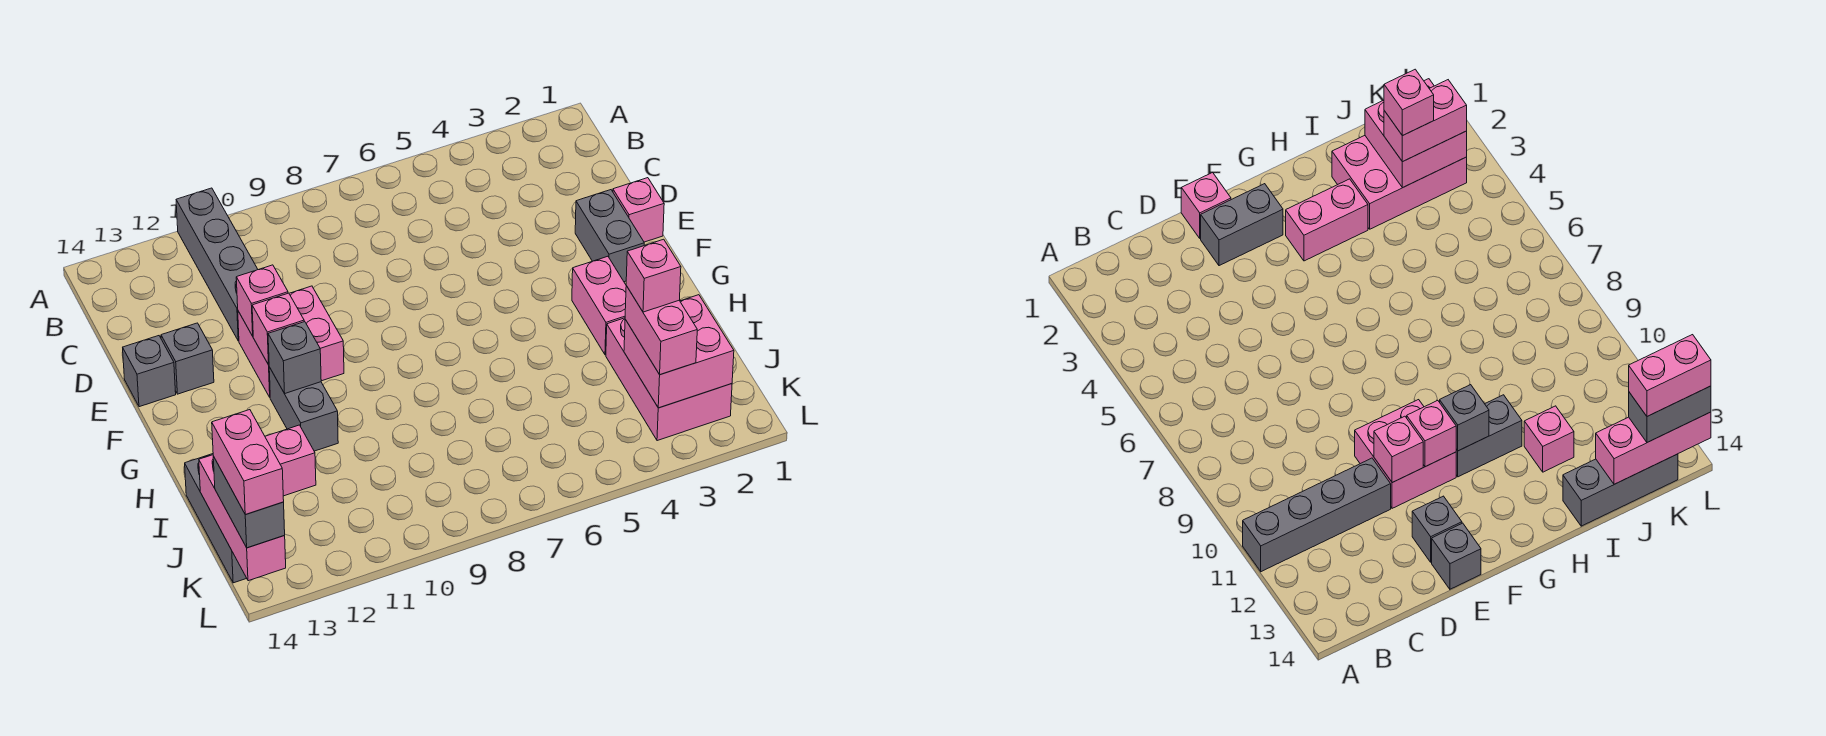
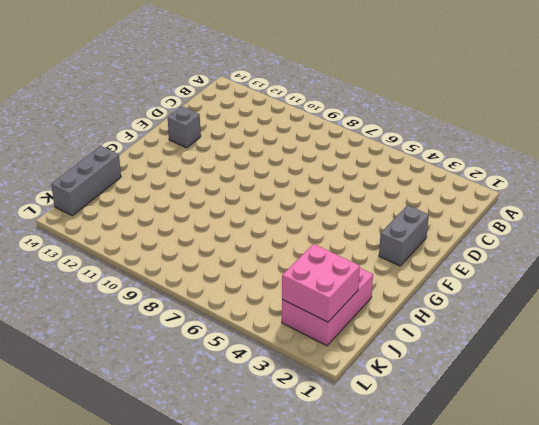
none -> grey brick A11:D11 level 1
none -> pink brick E1 level 1
none -> pink brick E10:F11 level 1

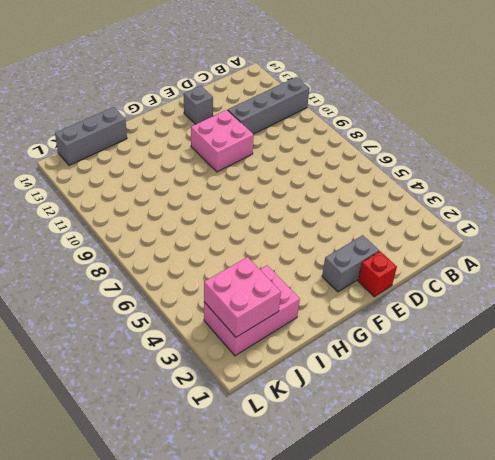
red brick E1 level 1 -> pink brick E1 level 1
none -> grey brick E14 level 1
none -> pink brick G3:H3 level 1
none -> grey brick G11:H11 level 1

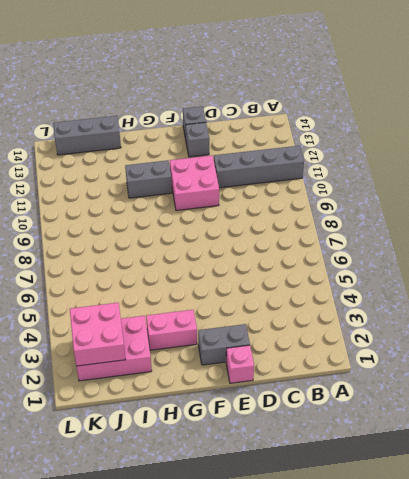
none -> pink brick I12 level 1
none -> pink brick E11 level 2
none -> pink brick F11 level 2

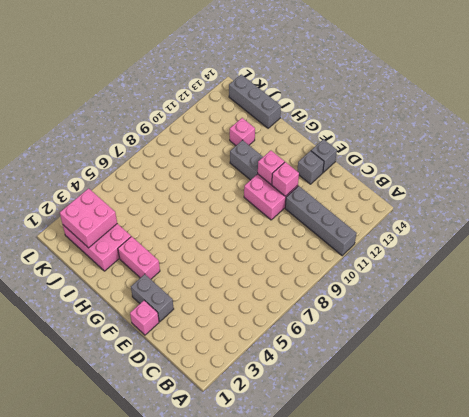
none -> grey brick G11 level 2
none -> pink brick J14:L14 level 2
none -> pink brick J3:K3 level 3

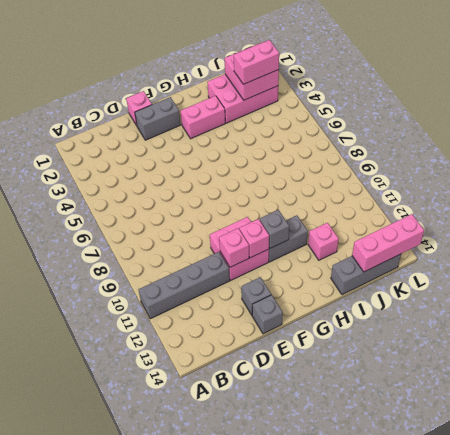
none -> grey brick K14:L14 level 3
none -> pink brick J3 level 4
none -> pink brick K14:L14 level 4

